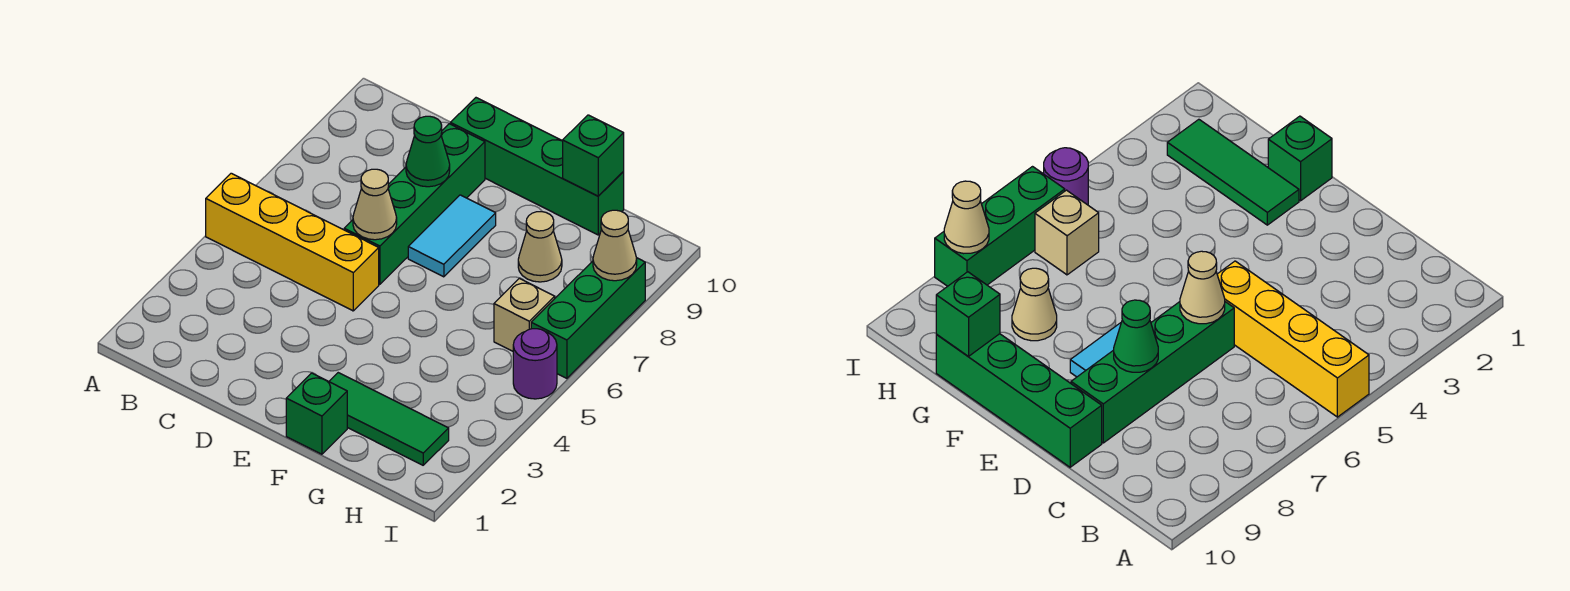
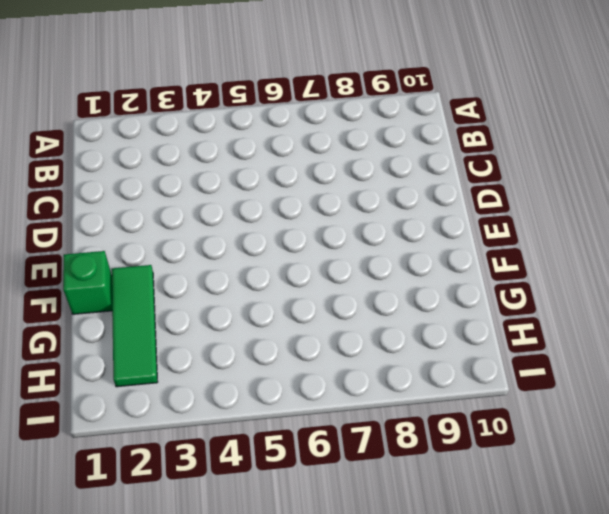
none -> yellow brick A5:D5 level 1
none -> green brick D6:D9 level 1
none -> green brick D10:G10 level 1

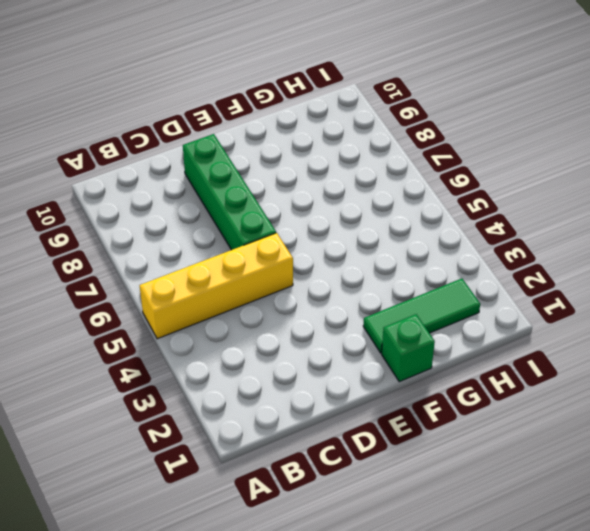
none -> green brick D10:G10 level 1
none -> cyan tile E7:E8 level 1
none -> tan cone G8 level 1

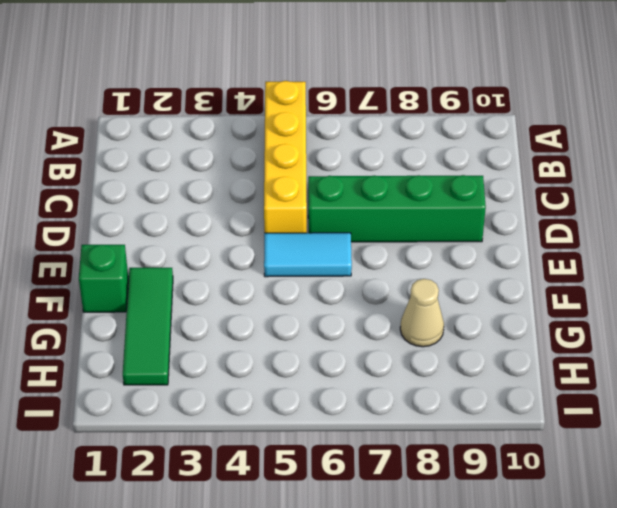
cyan tile E5:E6 level 1 -> cyan tile E7:E8 level 1
none -> green brick D10:G10 level 1
none -> tan brick H6 level 1
none -> purple round brick I5 level 1

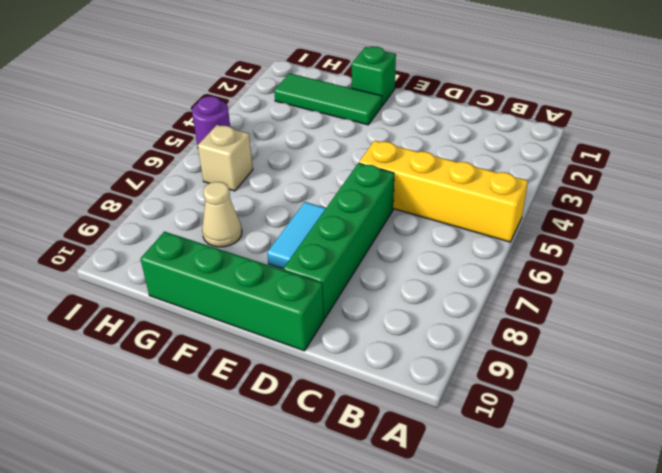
none -> green brick I6:I8 level 1
none -> tan cone D6 level 2
none -> green cone D8 level 2

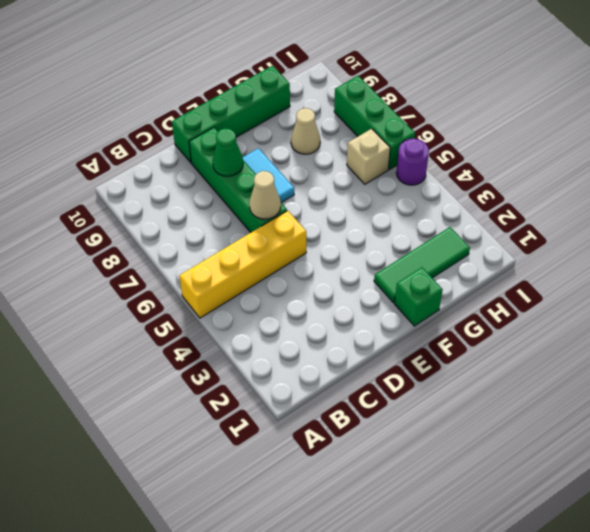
none -> green brick G10 level 2
none -> tan cone I8 level 2

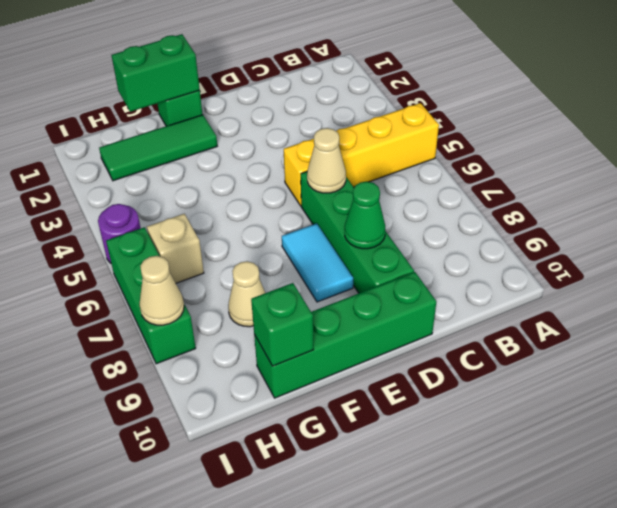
green brick F1:G1 level 2 -> none

